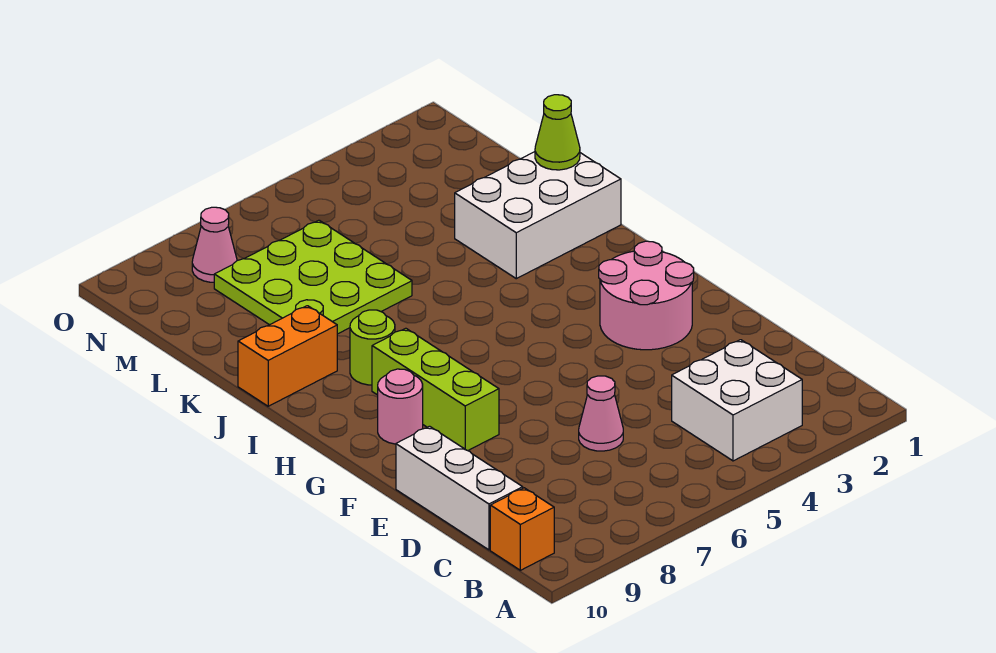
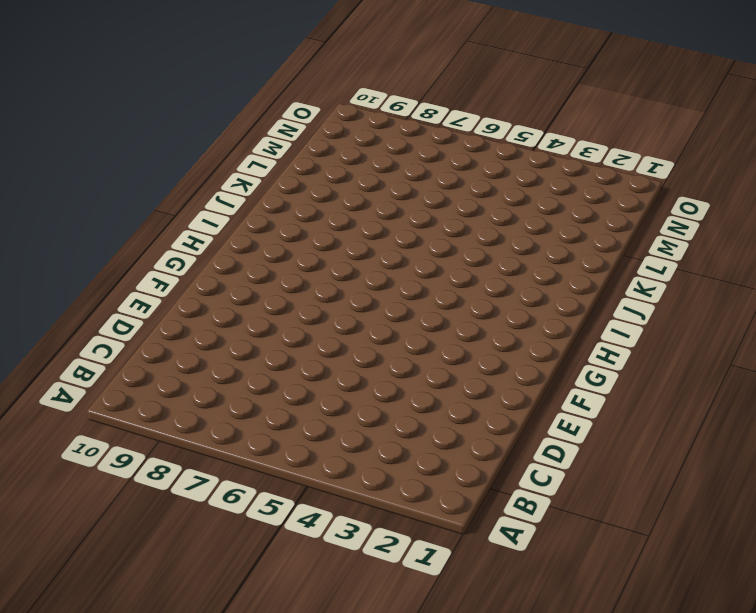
none -> white brick B3:C4 level 1
none -> orange brick B10 level 1
none -> white brick C10:E10 level 1

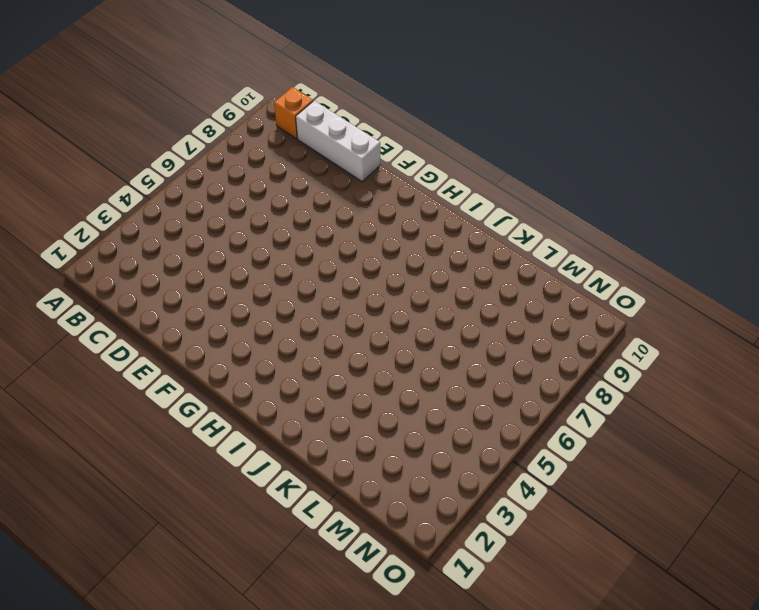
none -> white brick B3:C4 level 1
none -> pink cone D6 level 1
none -> pink round brick F2:G3 level 1

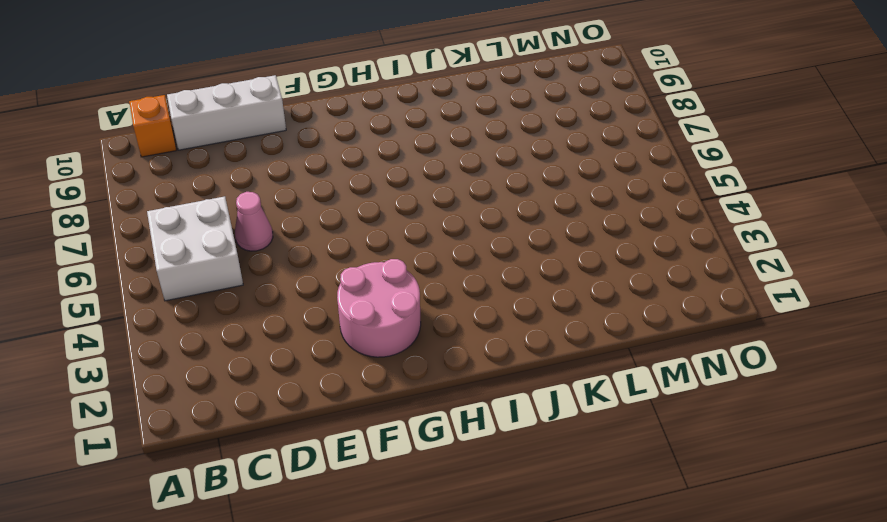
white brick B5:C6 level 1 -> white brick B3:C4 level 1
none -> lime brick F8:H8 level 1
none -> pink round brick G9 level 1
none -> lime round brick I8 level 1

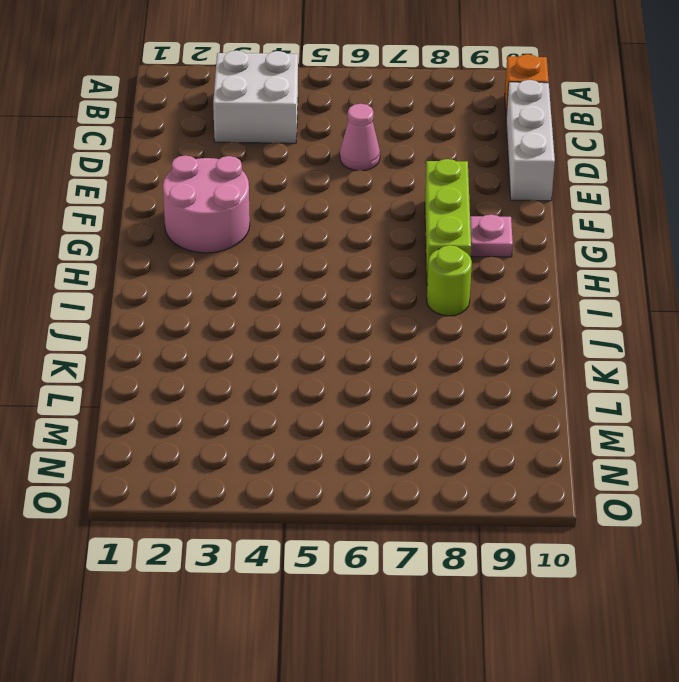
pink plate G9 level 1 -> pink round brick G9 level 1
none -> white brick J1:K3 level 1
none -> orange brick J9:J10 level 1
none -> lime plate K6:M8 level 1

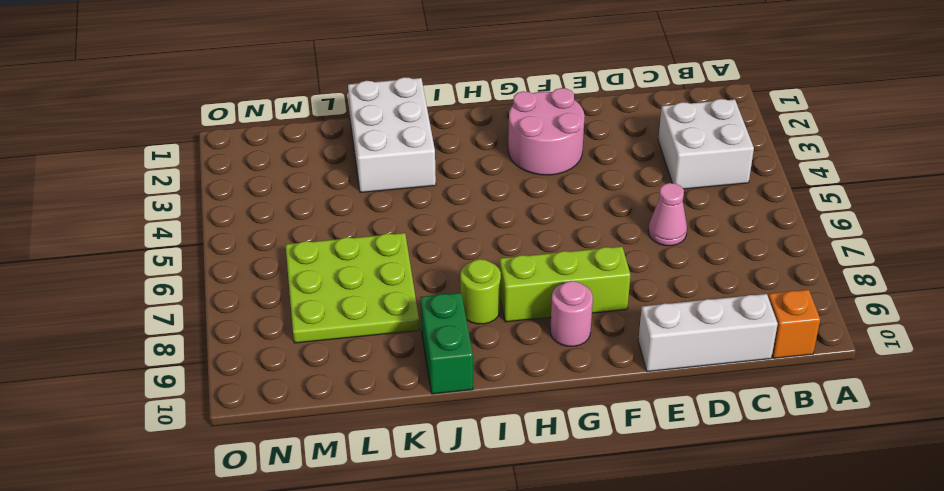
green brick J9:J10 level 1 -> orange brick J9:J10 level 1
none -> pink cone N8 level 1
none -> lime cone K1 level 2

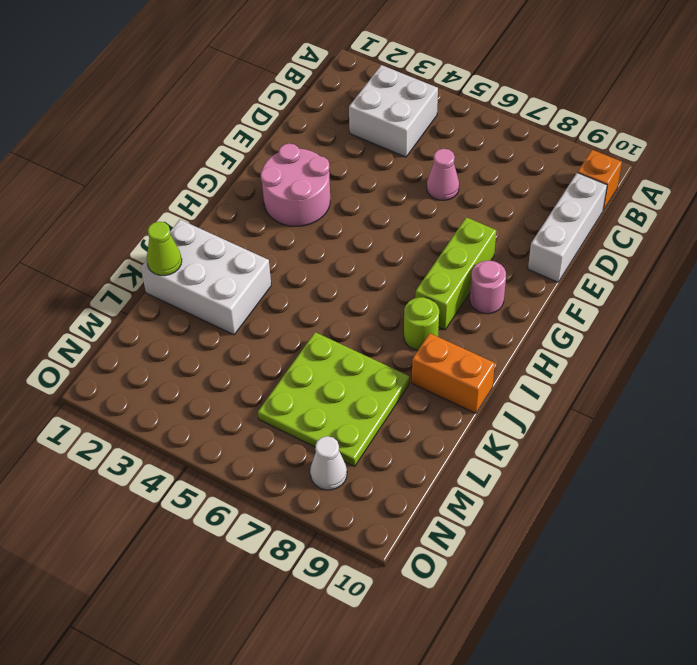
white cone N8 level 1 -> pink cone N8 level 1

